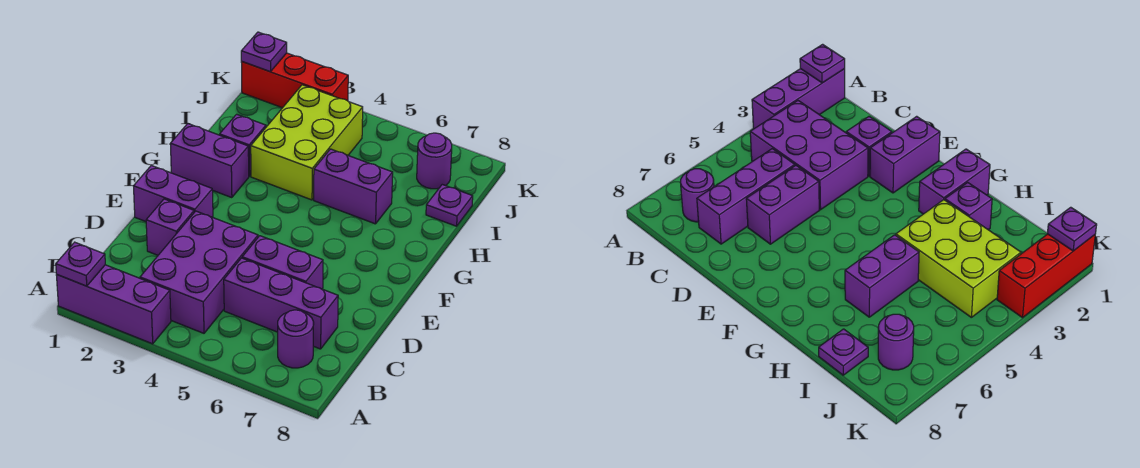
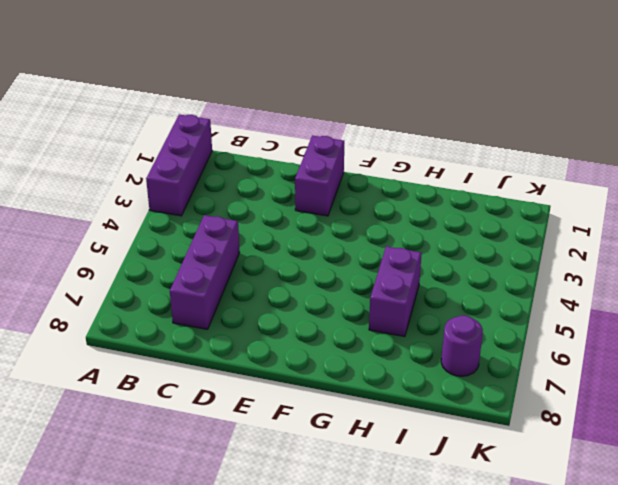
none -> purple brick B3:D4 level 1
none -> purple round brick B7 level 1
none -> purple brick D2 level 1

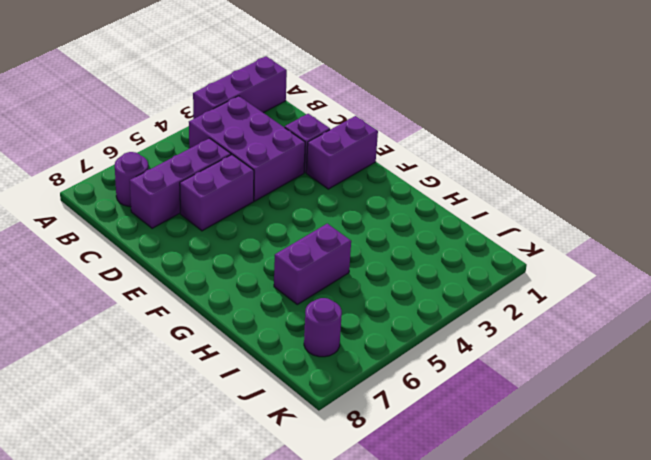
none -> purple brick G1:G2 level 1
none -> purple brick H2 level 1
none -> lime brick H3:J4 level 1

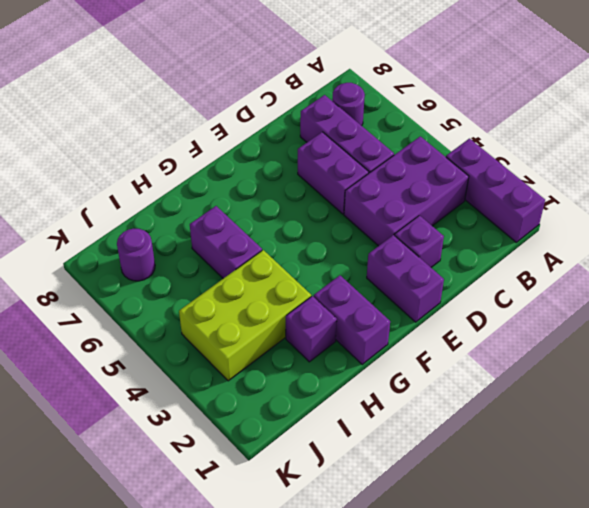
none -> purple plate I8 level 1
none -> red brick K1:K3 level 1
none -> purple plate A1 level 2

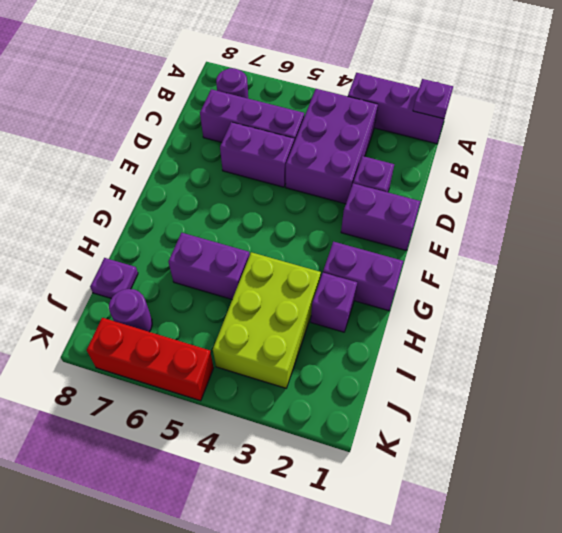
red brick K5:K7 level 1 -> red brick K1:K3 level 1
none -> purple plate K1 level 2

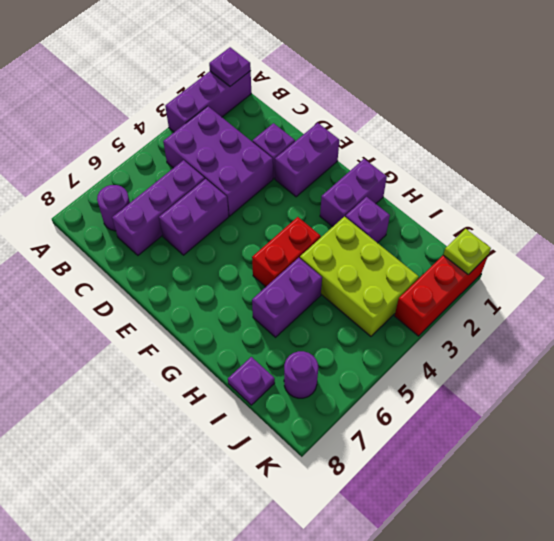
red brick G4:G5 level 1 -> none
lime plate K1 level 2 -> purple plate K1 level 2

